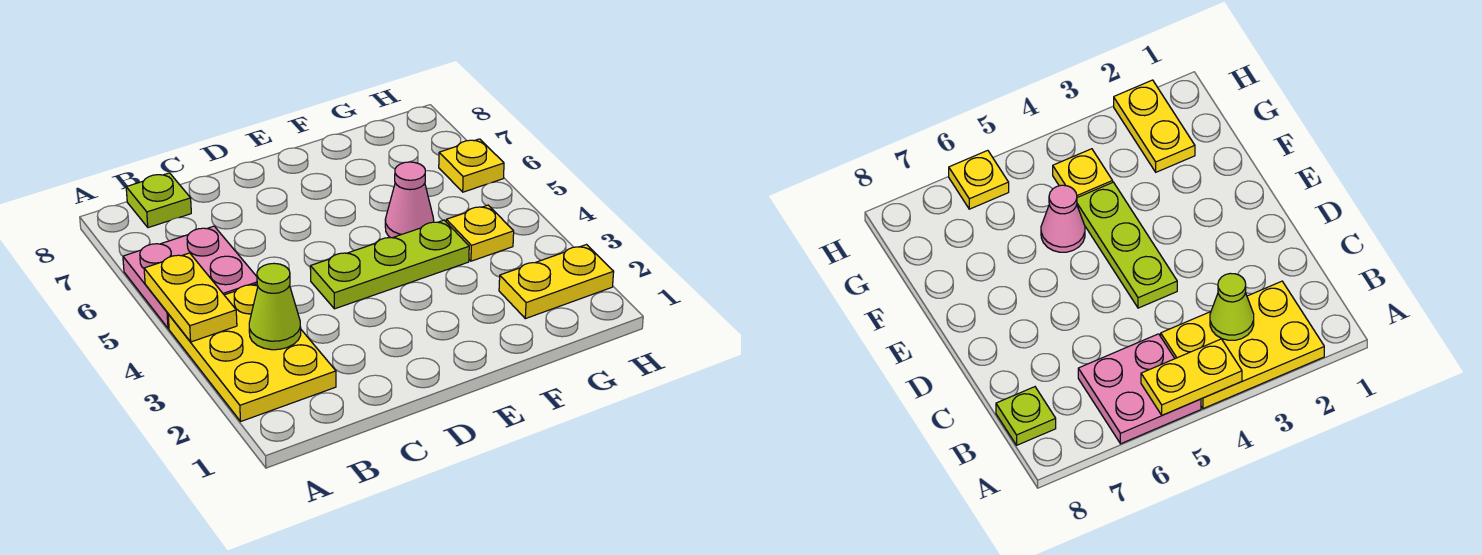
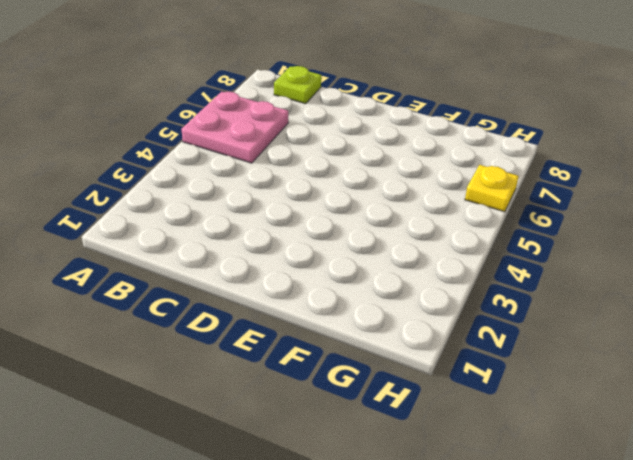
none -> yellow plate A2:B4 level 1
none -> lime plate D4:F4 level 1

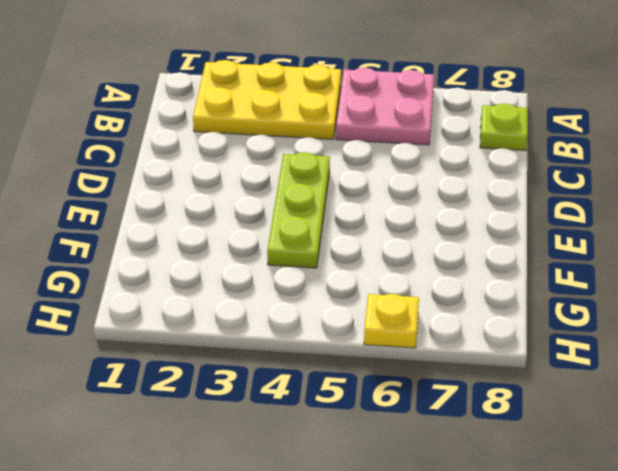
none -> pink cone F5 level 1
none -> yellow plate G2:H2 level 1

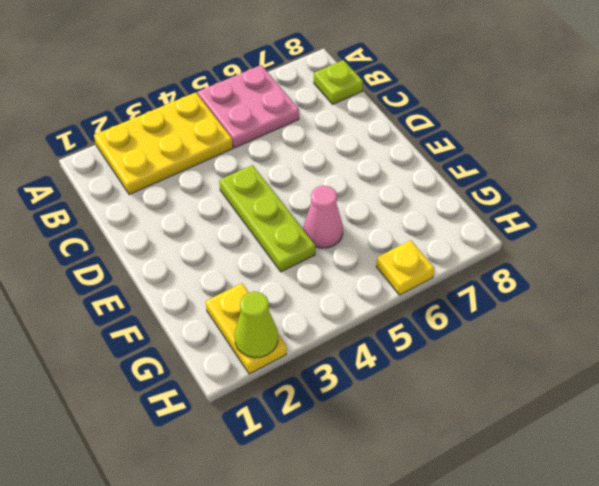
lime cone H2 level 2 -> lime cone B3 level 2
none -> yellow plate G4 level 1
none -> yellow plate A4:A5 level 2

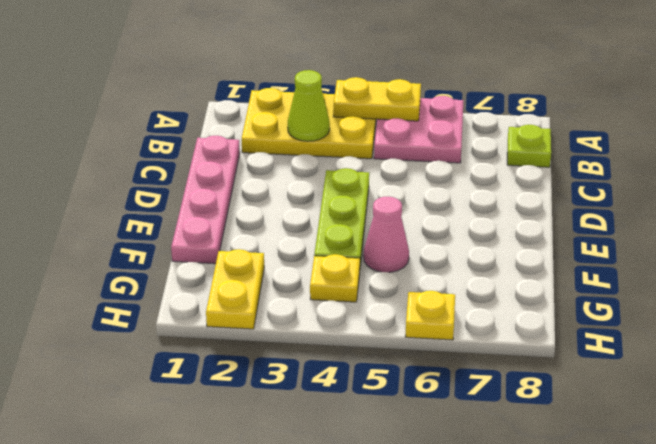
pink plate C1:F1 level 1 -> none

